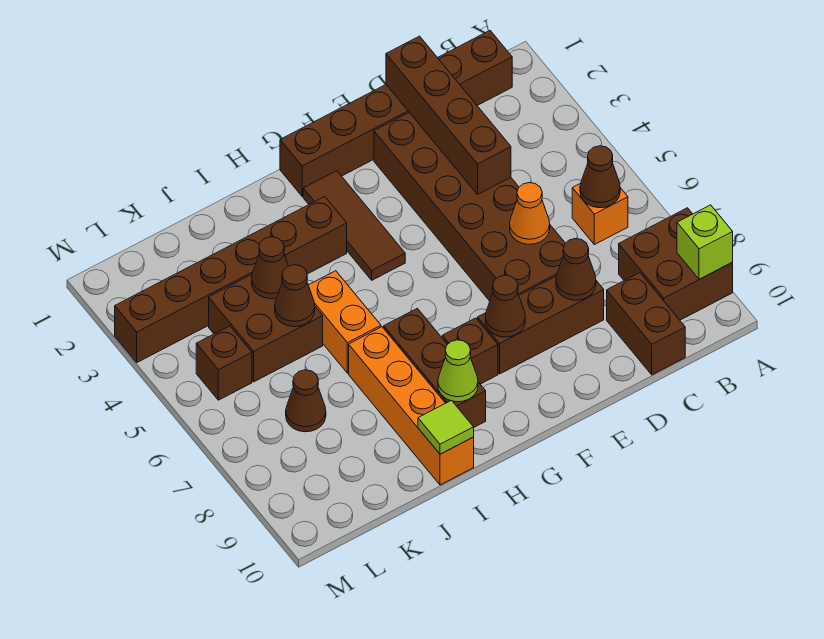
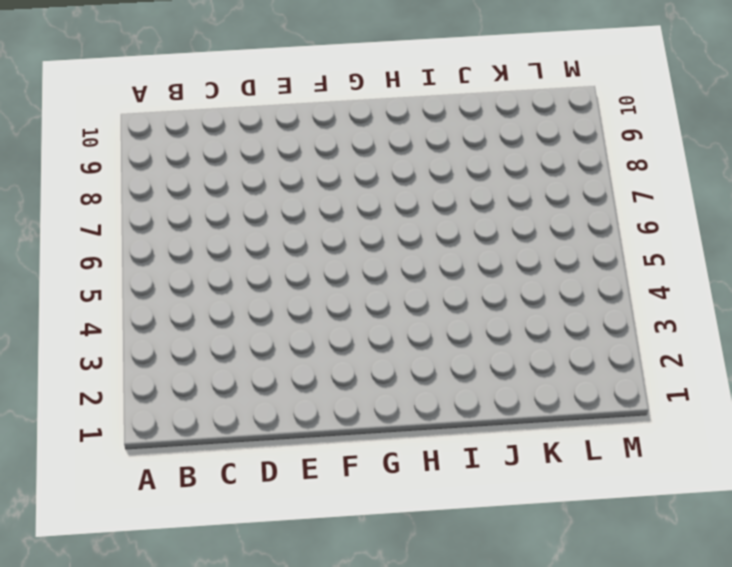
none -> brown brick A8:B9 level 1
none -> brown brick B1:G1 level 1
none -> orange brick B6 level 1

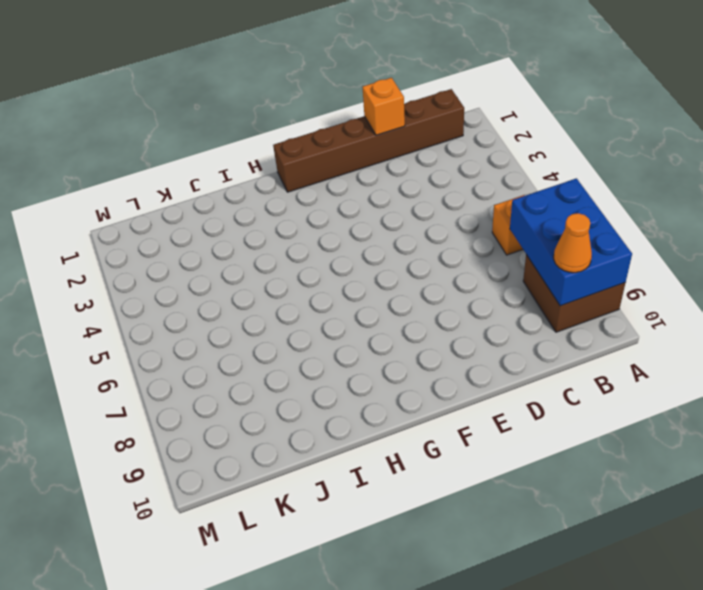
blue brick A7:B9 level 2 -> lime brick A9 level 2
orange cone B9 level 3 -> orange cone D6 level 2
orange brick D1 level 2 -> brown brick D1:D4 level 2
none -> brown brick C9:C10 level 1
none -> brown brick D2:E7 level 1
none -> brown brick D8:F8 level 1

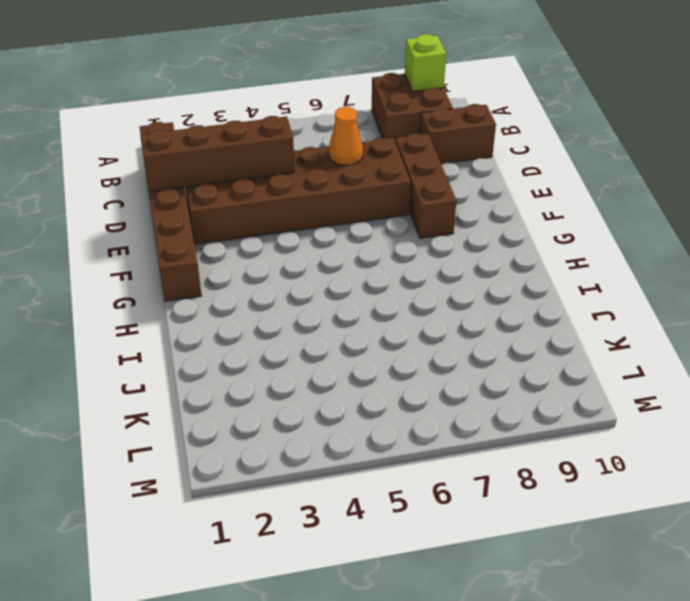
none -> orange brick B6 level 1
none -> brown tile G2:G4 level 1
none -> brown brick G8 level 1

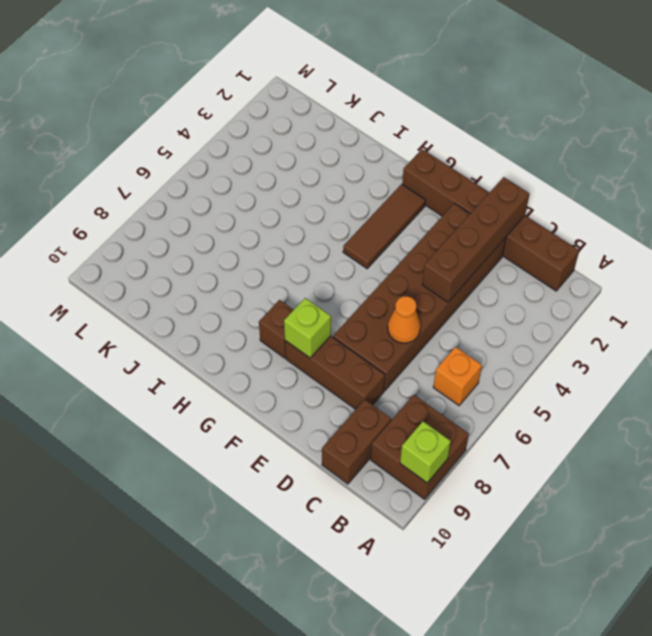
lime brick F8 level 2 -> brown cone F8 level 2
none -> brown brick H3:M3 level 1
none -> brown brick H7:H9 level 1
none -> orange brick I5:I6 level 1

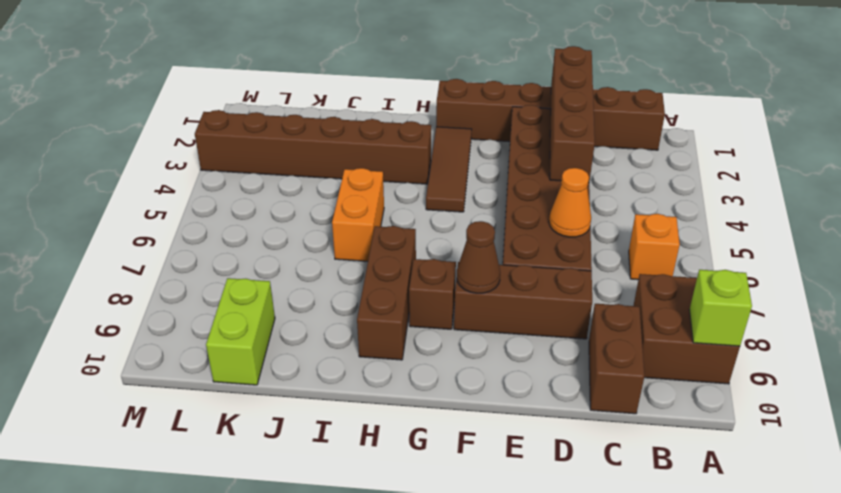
lime brick K9:K10 level 1 -> none
none -> orange brick I7:I10 level 1
none -> brown brick J4:K5 level 1
none -> brown cone K7 level 1

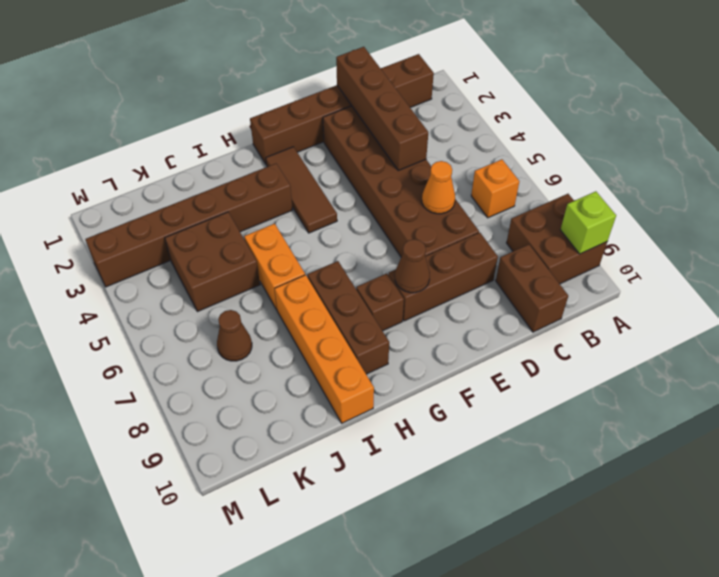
none -> brown brick L5 level 1
none -> brown cone B6 level 2
none -> brown cone D8 level 2

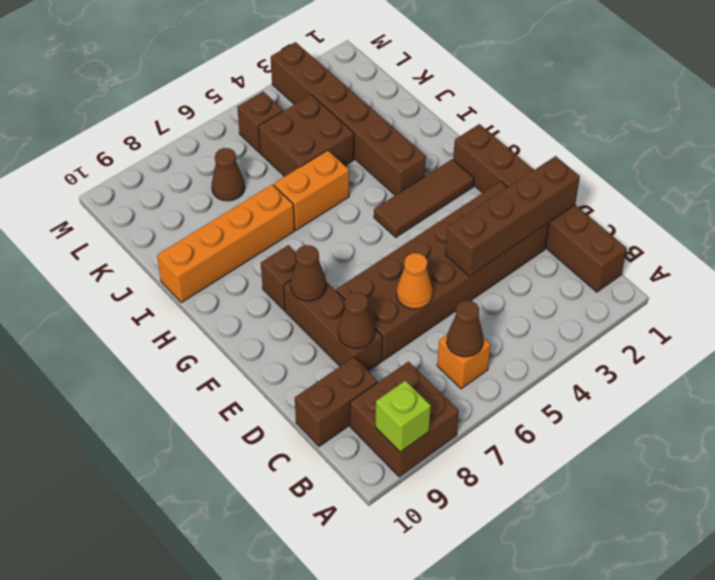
none -> brown brick H7:H9 level 1
none -> lime cone H9 level 2
none -> lime tile I10 level 2

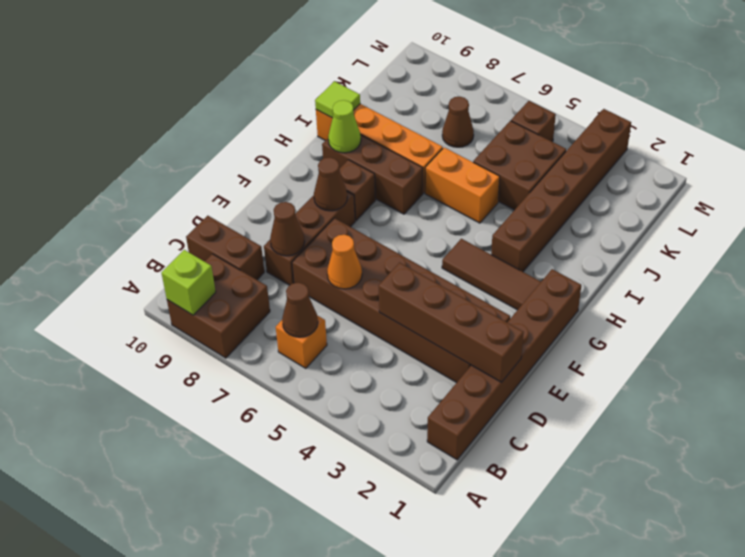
none -> brown cone J4 level 2
none -> brown cone J5 level 2

